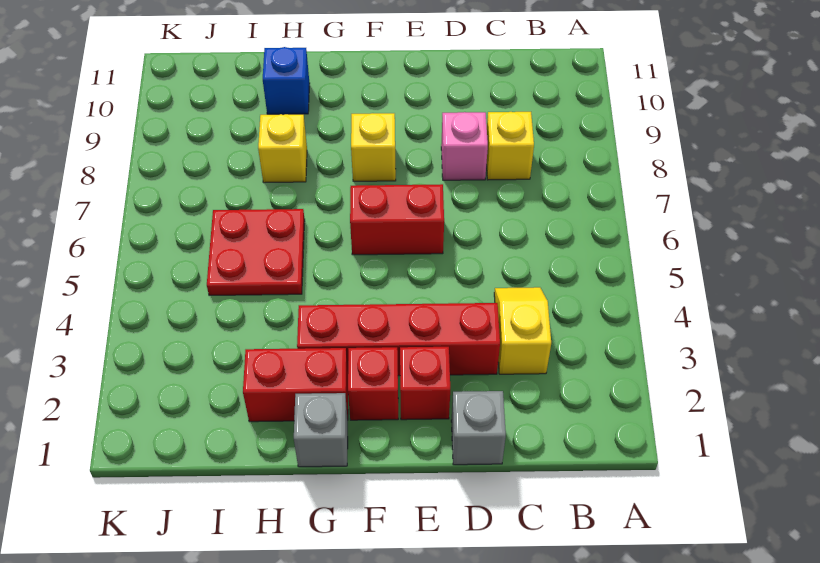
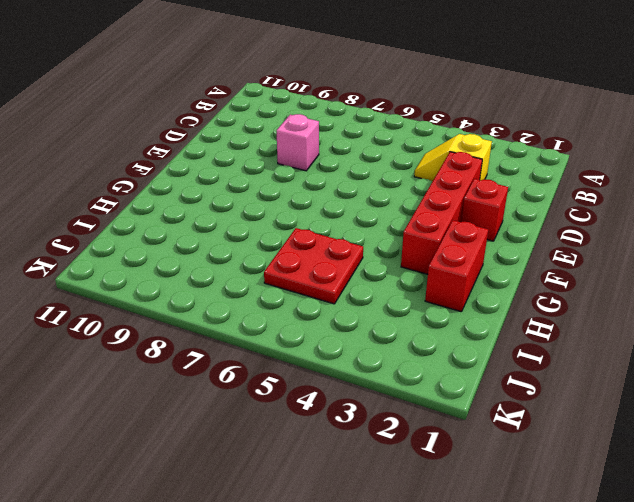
none -> yellow brick C8 level 1
none -> grey brick D1 level 1
none -> red brick E6:F6 level 1

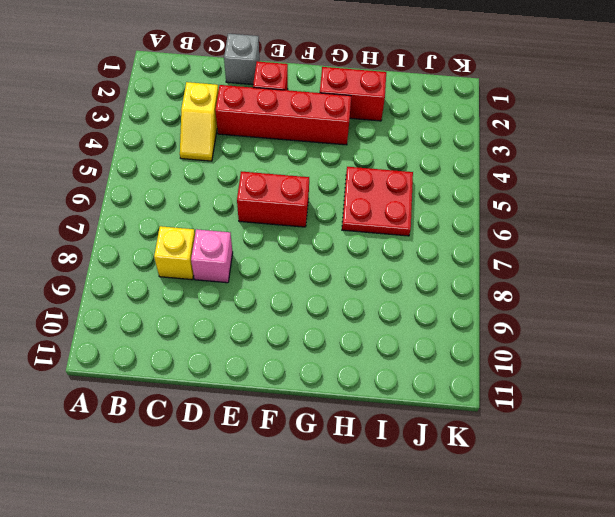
none -> red brick F2 level 1
none -> yellow brick F8 level 1
none -> grey brick G1 level 1

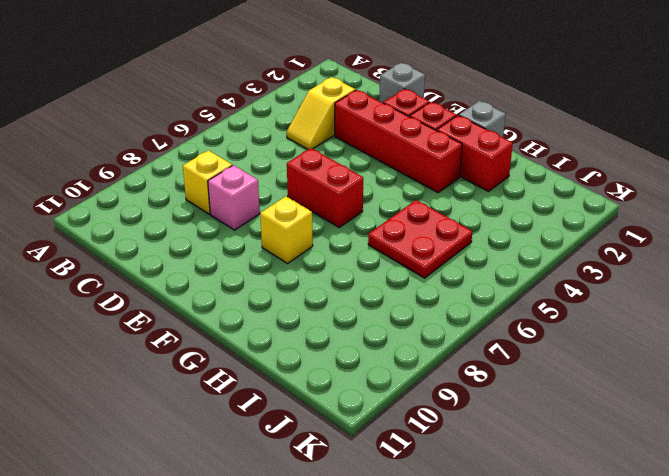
none -> yellow brick H8 level 1
none -> blue brick H10 level 1

